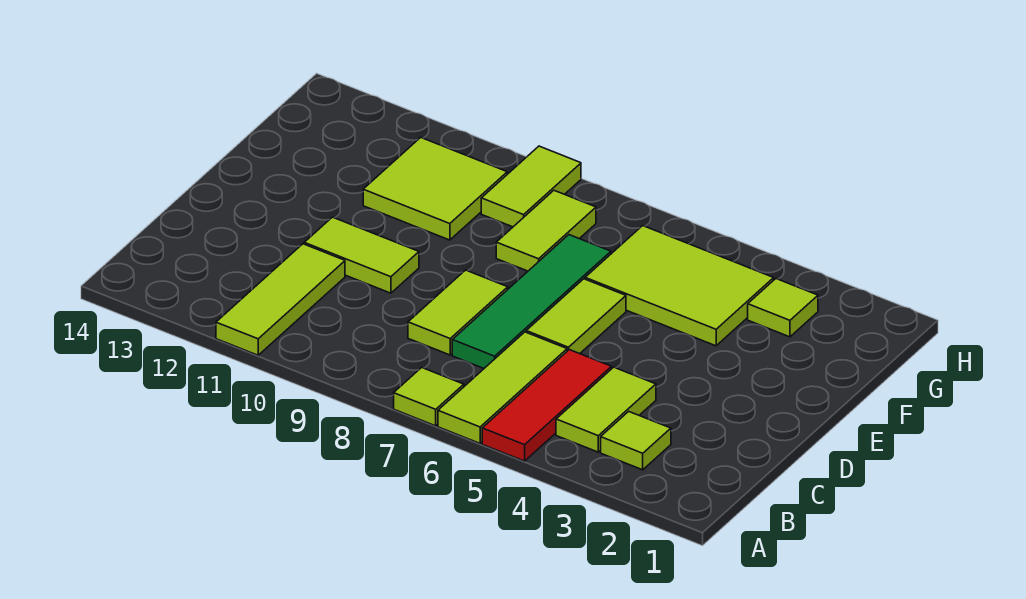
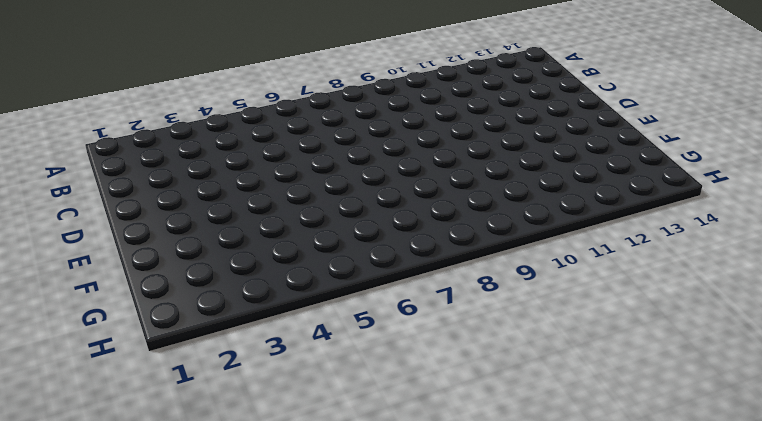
none -> red tile A5:C5 level 1
none -> lime tile A6:C6 level 1
none -> lime tile A7 level 1

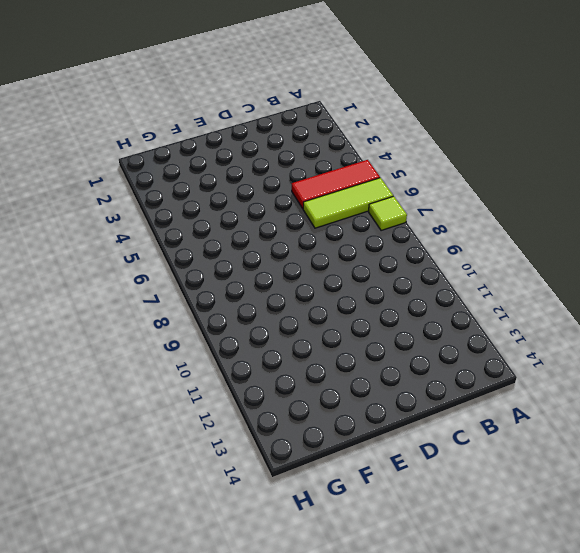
none -> lime tile A11:C11 level 1
none -> lime tile B3 level 1
none -> lime tile B4:C4 level 1

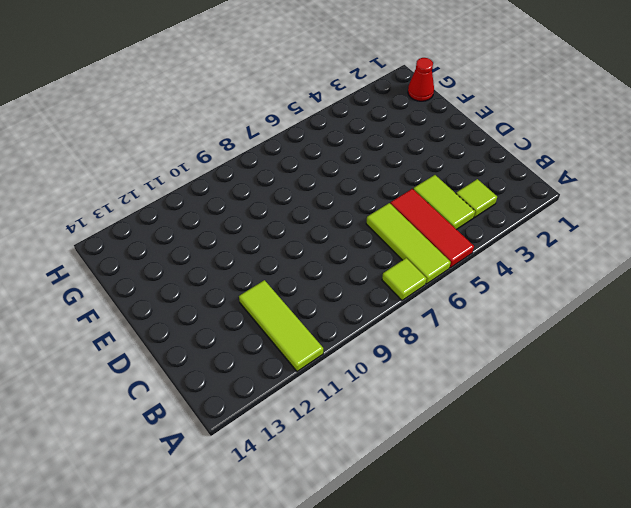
red cone G1 level 1 -> none
none -> green tile C7:F7 level 1
none -> lime tile C8:D8 level 1
none -> lime tile D6:E6 level 1

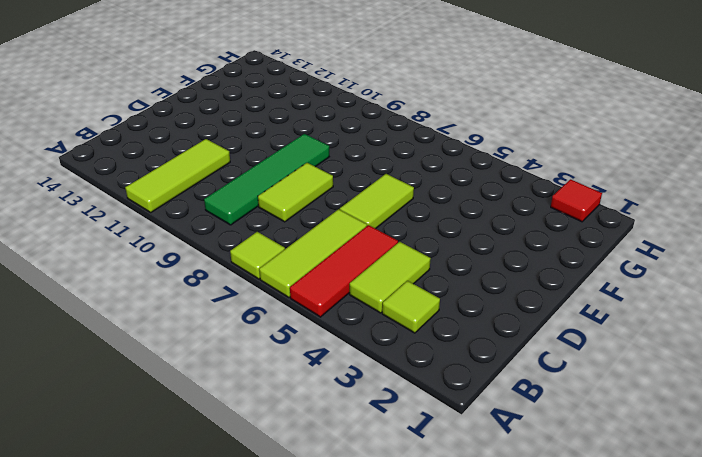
green tile B9:E9 level 1 -> green tile C7:F7 level 1
red tile H2 level 1 -> none
none -> lime tile D10:D11 level 1
none -> lime tile F4:G6 level 1
none -> lime tile F8:G8 level 1

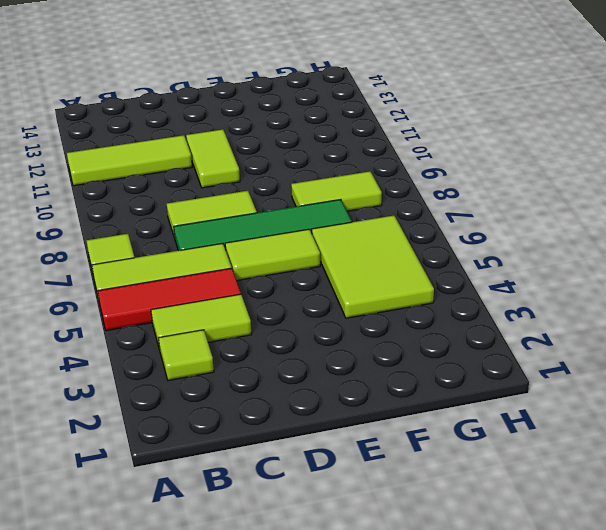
none -> lime tile F10:G11 level 1
none -> lime tile G3 level 1
none -> lime tile G9:H9 level 1

